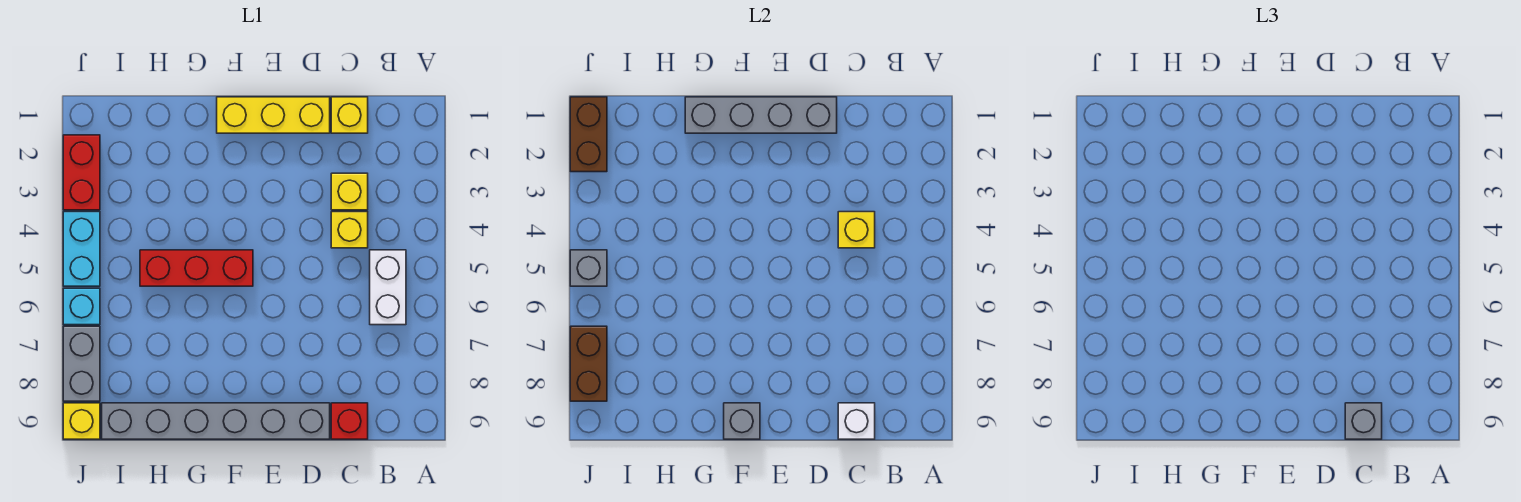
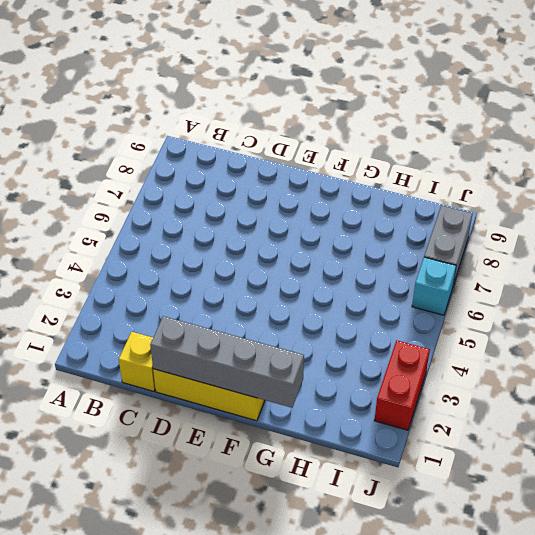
none -> white brick B5:B6 level 1
none -> yellow brick C3 level 1
none -> yellow brick C4 level 1

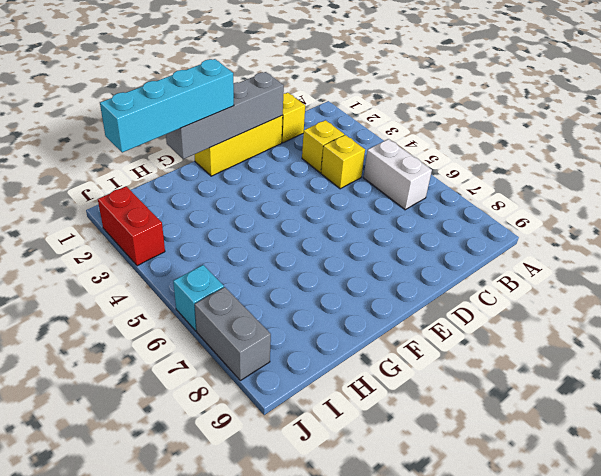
cyan brick F1:I1 level 3 -> none
none -> red brick C9 level 1
none -> grey brick D9:I9 level 1
none -> red brick F5:H5 level 1

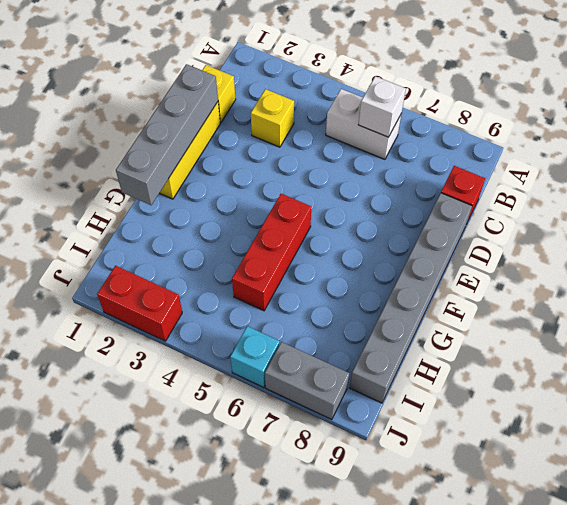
white brick B6 level 2 -> white brick C9 level 2
none -> yellow brick C4 level 1
none -> cyan brick J4:J5 level 1
none -> yellow brick J9 level 1

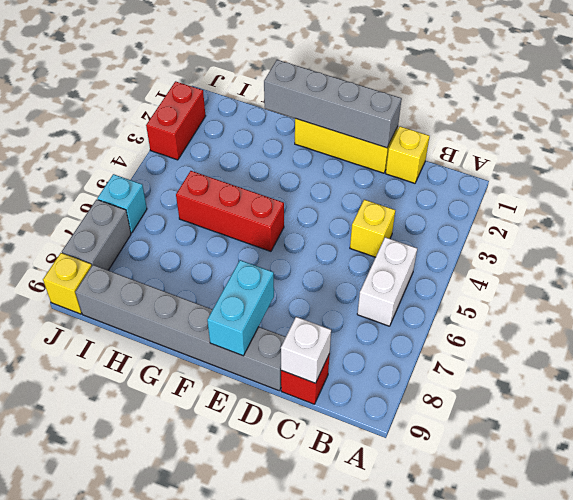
cyan brick E8:E9 level 2 -> cyan brick J4:J5 level 1
none -> yellow brick C3 level 1
none -> yellow brick C4 level 2
none -> grey brick F9 level 2

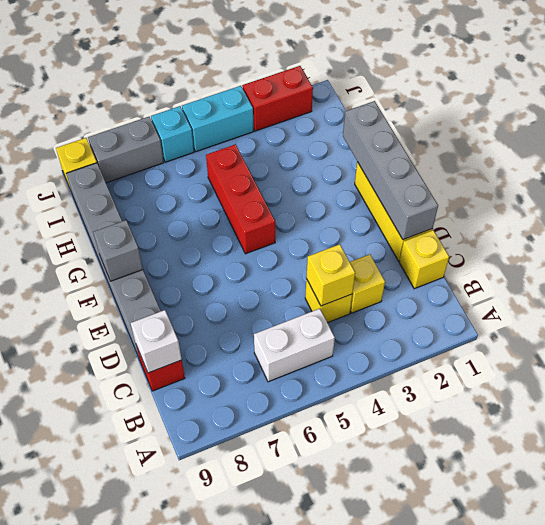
none -> brown brick J1:J2 level 2
none -> grey brick J5 level 2
none -> brown brick J7:J8 level 2

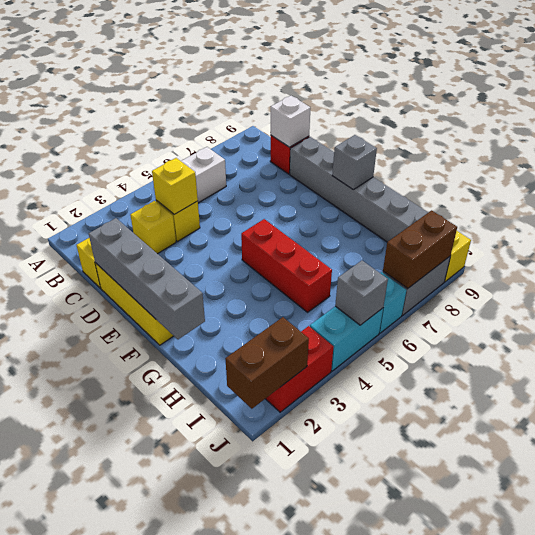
none -> grey brick C9 level 3

